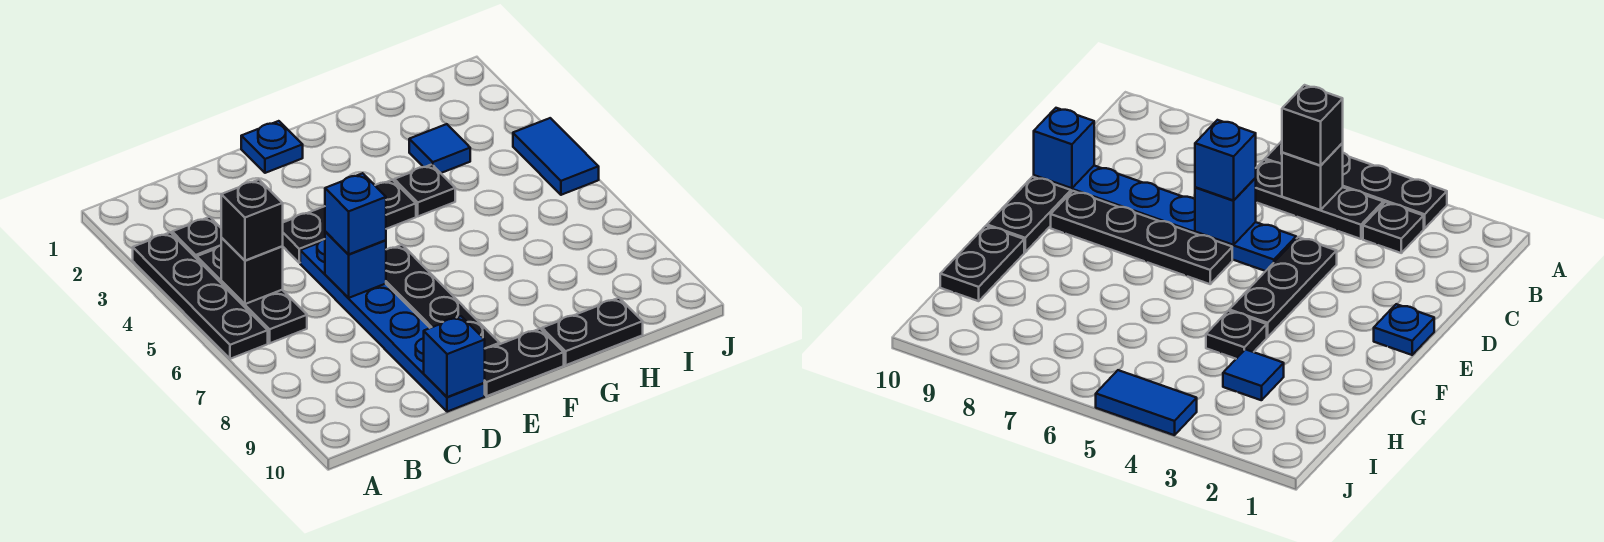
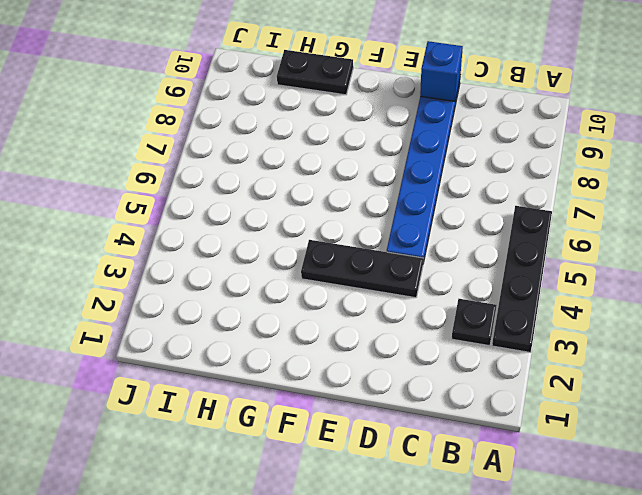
none -> black plate B4:B6 level 1
none -> blue plate E1 level 1
none -> black plate E6:E9 level 1

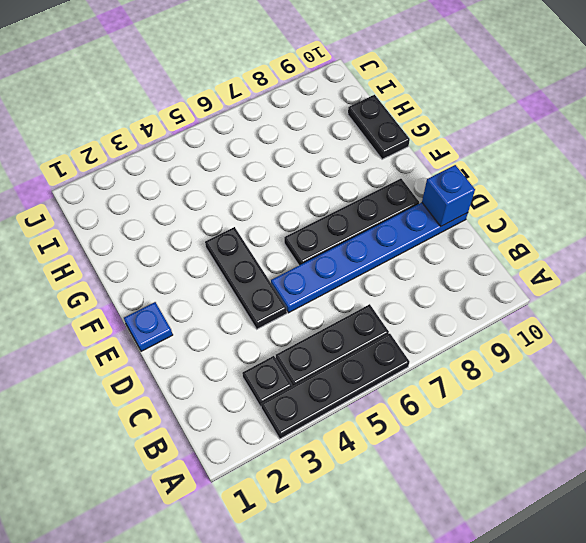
none -> black plate E10:F10 level 1
none -> black plate G4 level 1
none -> blue tile H3 level 1

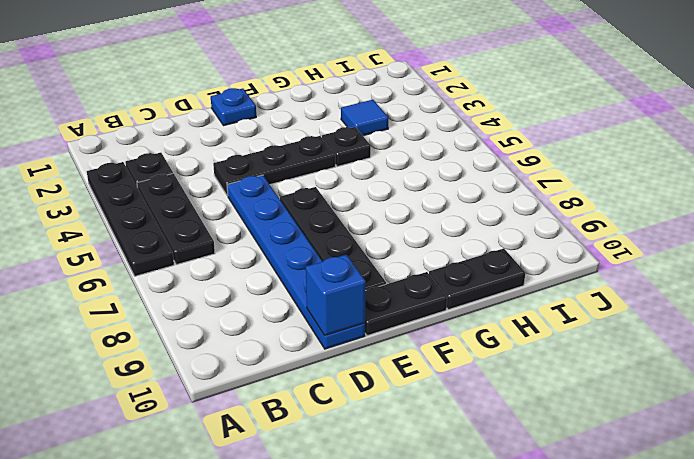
none -> blue tile J4:J5 level 1
none -> black brick B5 level 2
none -> blue brick D6 level 2

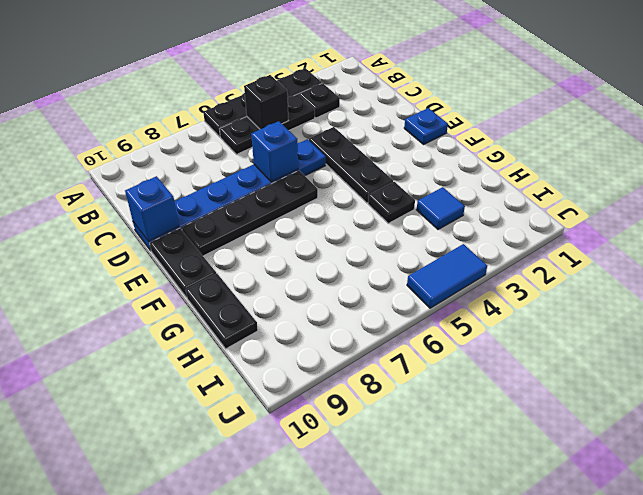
none -> black brick B5 level 3
none -> blue brick D6 level 3

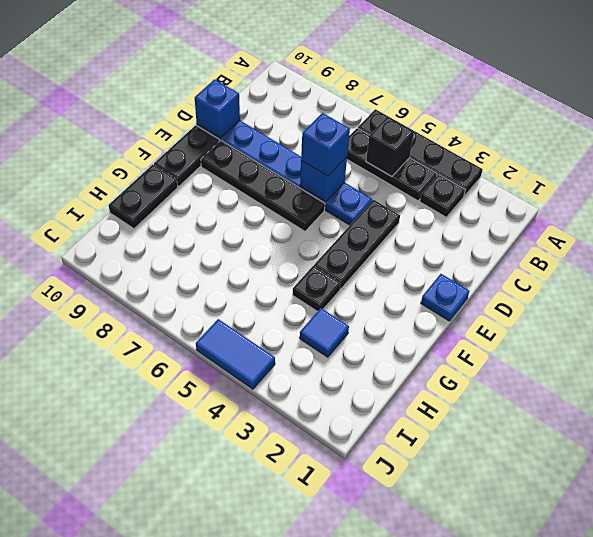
none -> black brick B5 level 3

